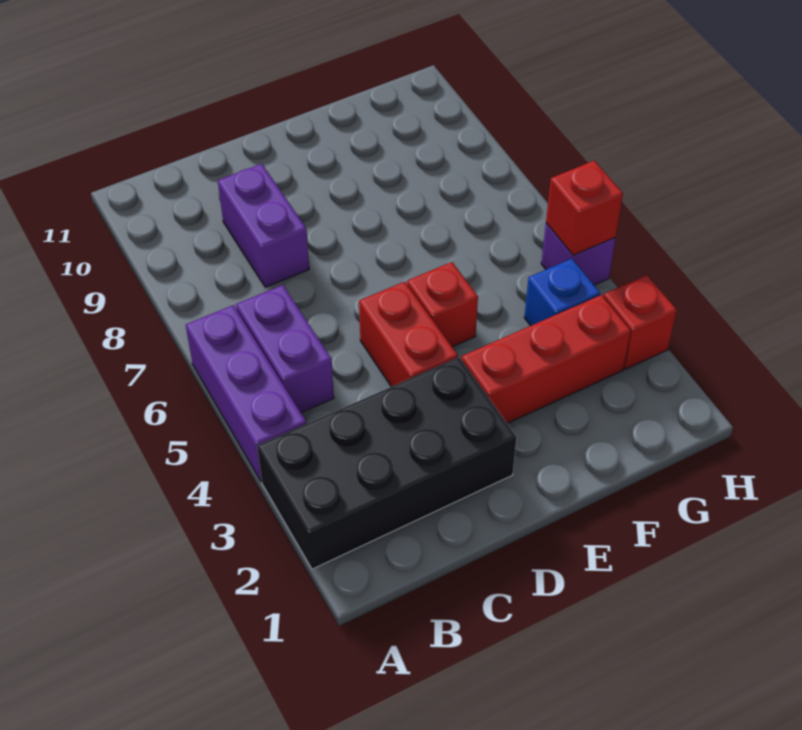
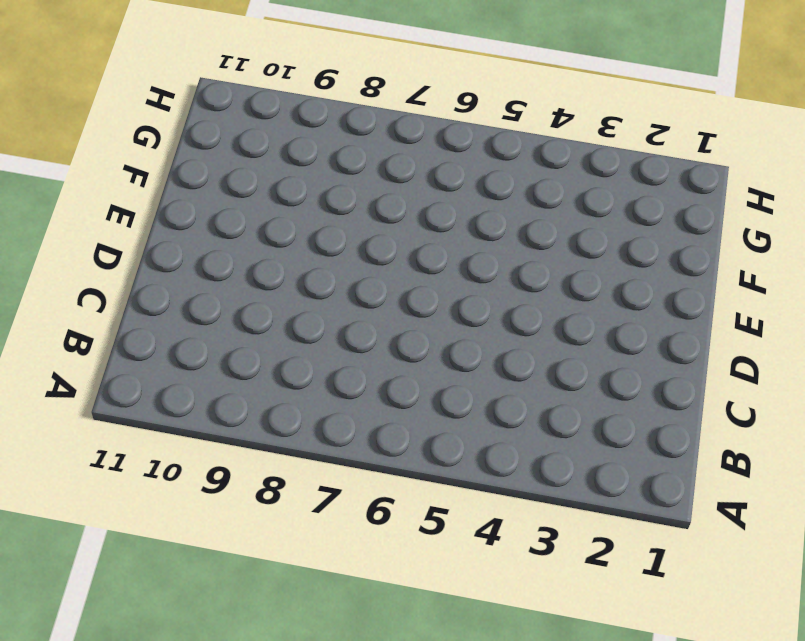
none -> black brick A2:D3 level 1
none -> purple brick A4:A6 level 1

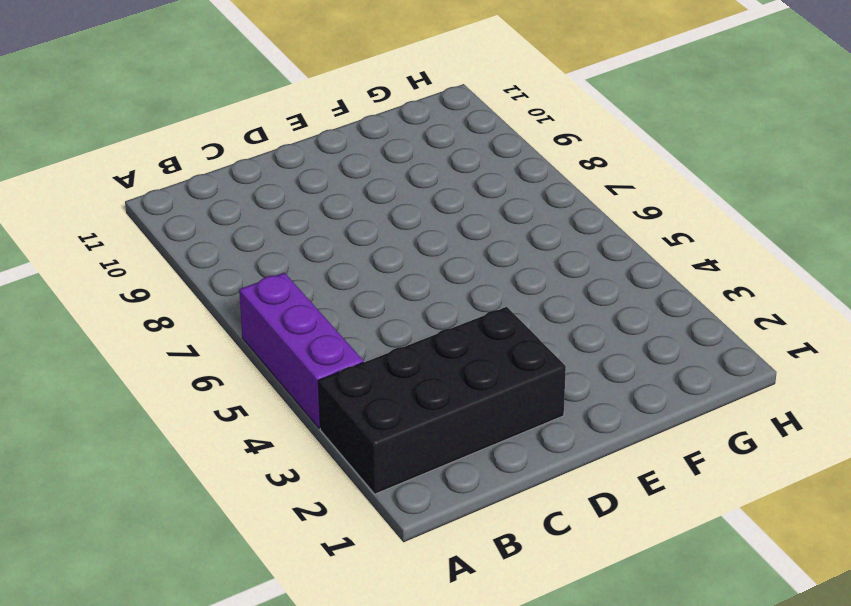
none -> purple brick B5:B6 level 1
none -> purple brick C8:C9 level 1

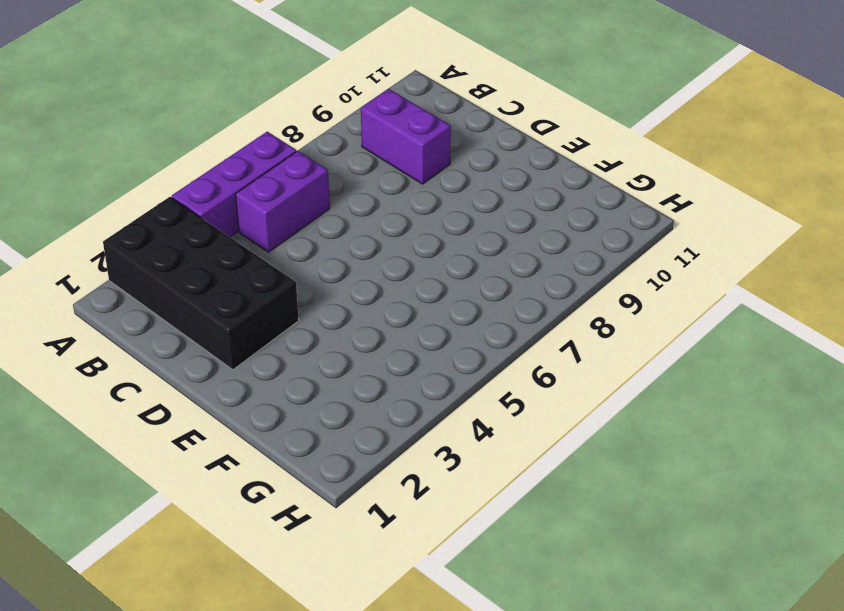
purple brick B9:C9 level 1 -> purple brick C8:C9 level 1
none -> red brick D4:D5 level 1
none -> red brick E3:G3 level 1

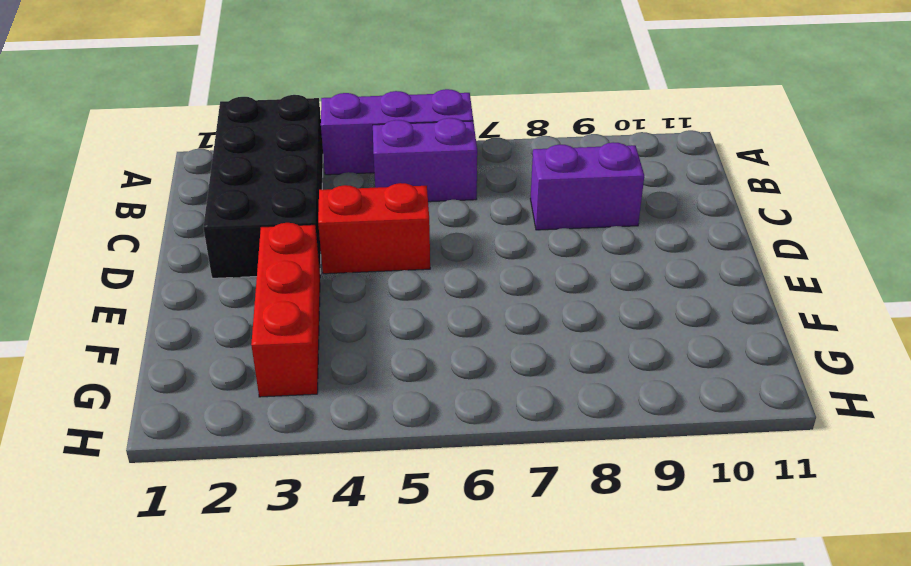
none -> red brick E5 level 1
none -> blue brick G4 level 1

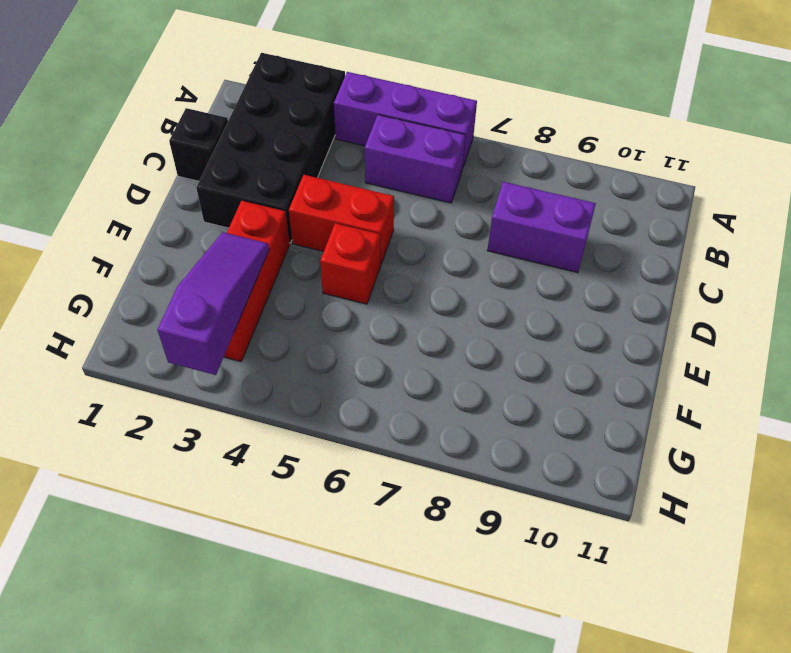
black brick C1 level 1 -> none
purple slope F3:H3 level 2 top H -> none
none -> blue brick G4 level 1
none -> red brick H3 level 1

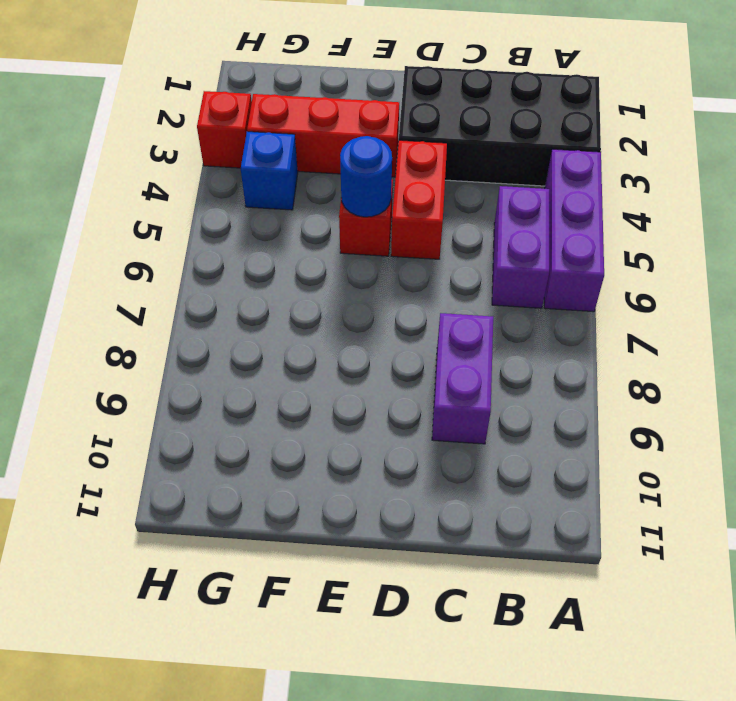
blue round brick E5 level 2 -> none
none -> purple brick H5 level 1
none -> red brick H5 level 2

